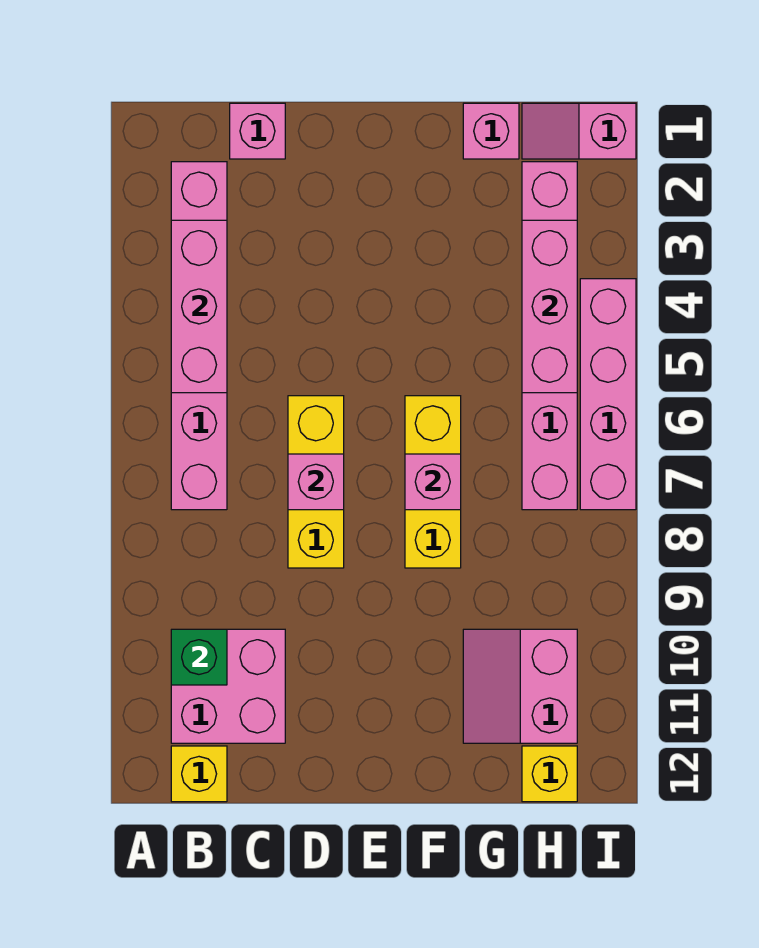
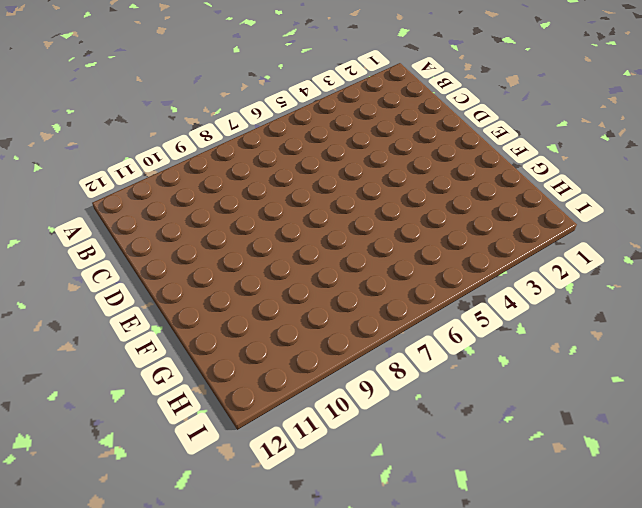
none -> pink brick B2:B7 level 1
none -> pink brick B10:C11 level 1
none -> yellow brick B12 level 1

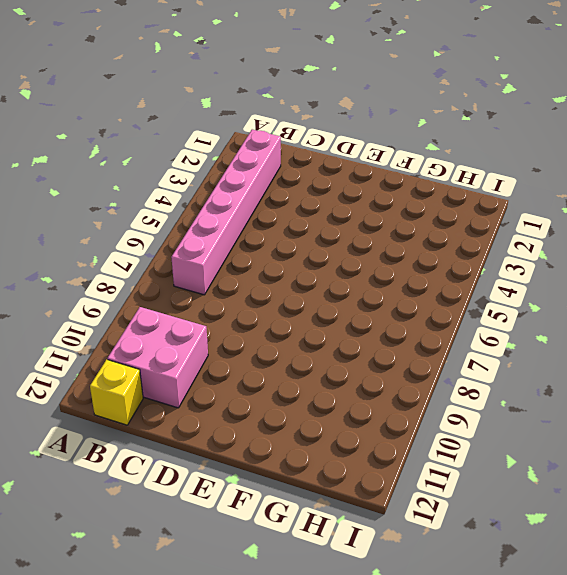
none -> pink brick C1 level 1
none -> yellow brick D6:D8 level 1
none -> yellow brick F6:F8 level 1

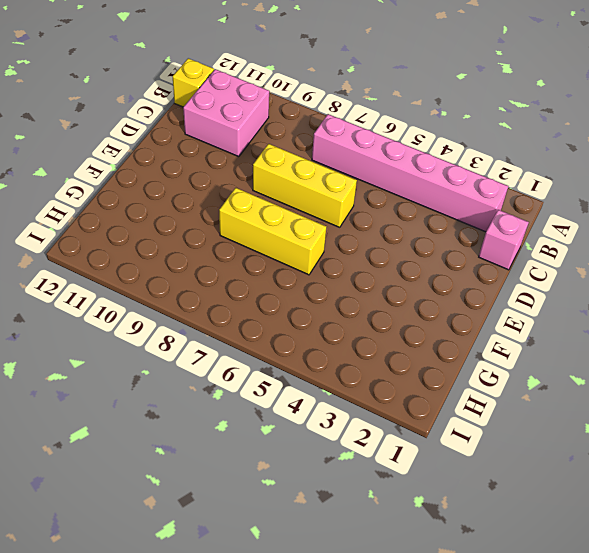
none -> pink brick G1 level 1
none -> pink slope G10:H11 level 1 top H
none -> pink slope H1:I1 level 1 top I

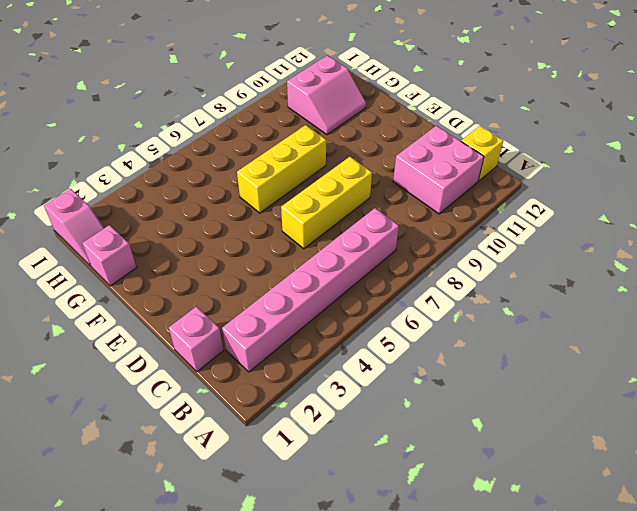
none -> pink brick H2:H7 level 1
none -> yellow brick H12 level 1
none -> pink brick I4:I7 level 1

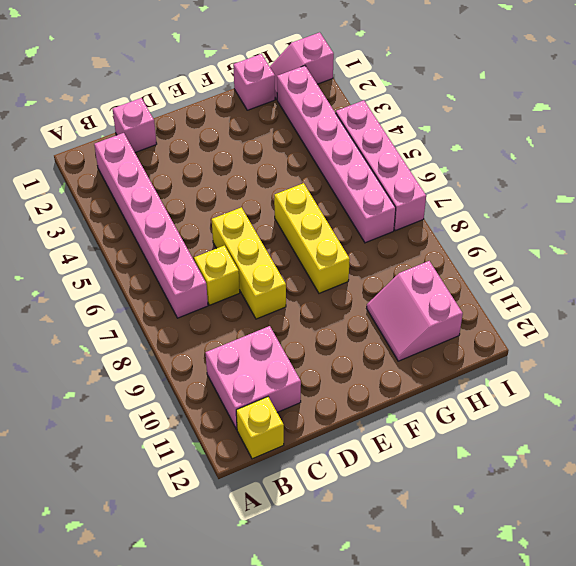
yellow brick C7 level 1 -> yellow brick H12 level 1
none -> pink brick B3:B5 level 2
none -> green brick B10 level 2
none -> pink brick D7 level 2

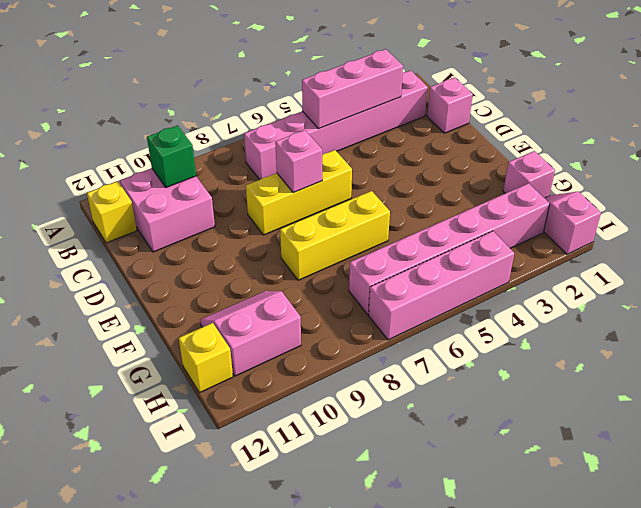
none -> pink brick F7 level 2
none -> pink brick H3:H5 level 2

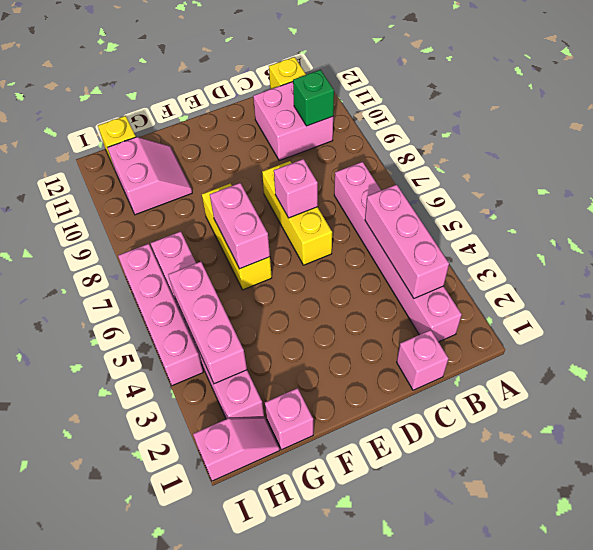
pink brick F6:F7 level 2 -> pink brick F7 level 2

